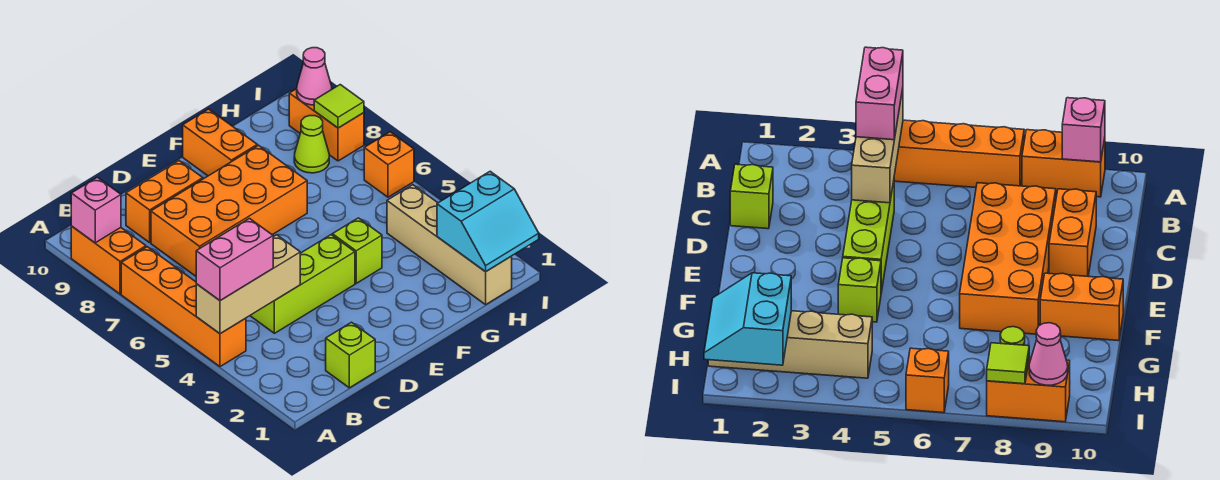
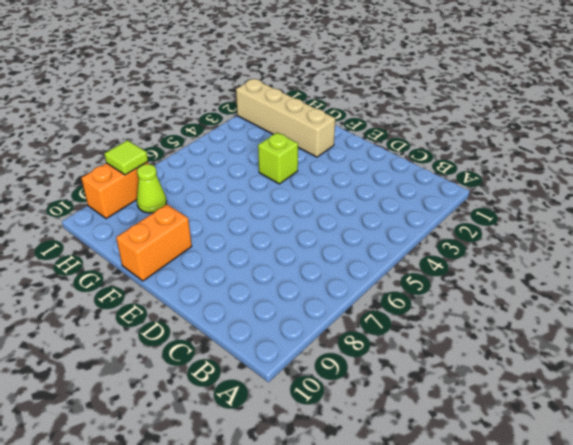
tan brick F2:I2 level 1 -> tan brick H1:H4 level 1
none -> orange brick A4:A7 level 1
none -> orange brick A8:A9 level 1
none -> lime brick C1 level 1

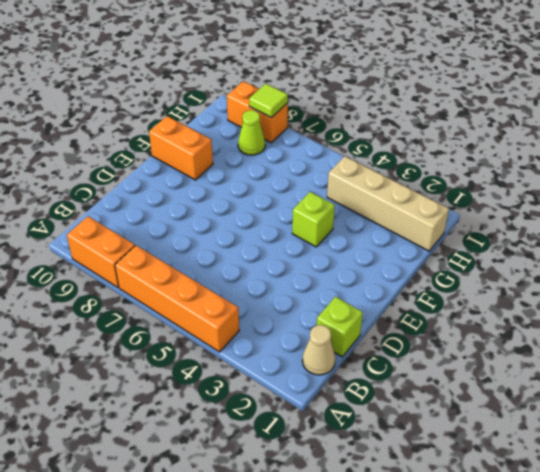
tan cone B1 level 1 -> none
none -> lime brick C4:E4 level 1
none -> orange brick C7:F8 level 1
none -> orange brick C9:D9 level 1

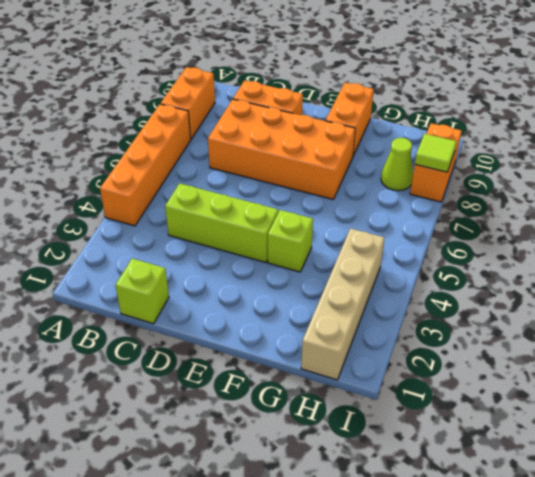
none -> orange brick I6 level 1
none -> tan brick A4:C4 level 2
none -> pink brick A9 level 2

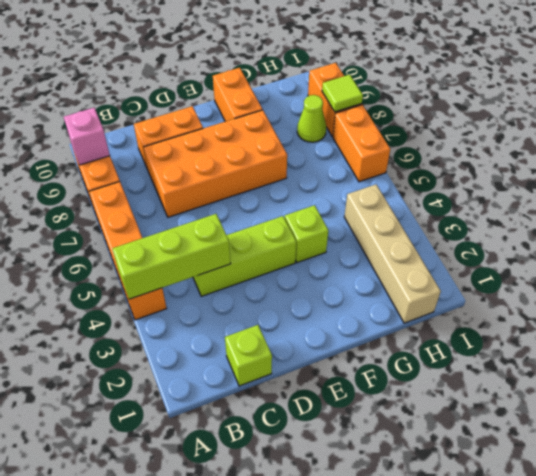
lime brick A4:C4 level 2 -> tan brick A4:C4 level 2
orange brick I6:I7 level 1 -> orange brick I6 level 1
none -> cyan slope H1:I2 level 2 top 2
none -> pink cone I9 level 2
none -> pink brick A4:B4 level 3

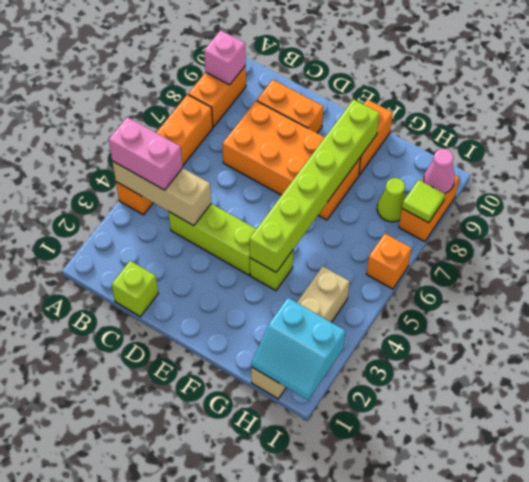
lime brick F4:F9 level 2 -> none

